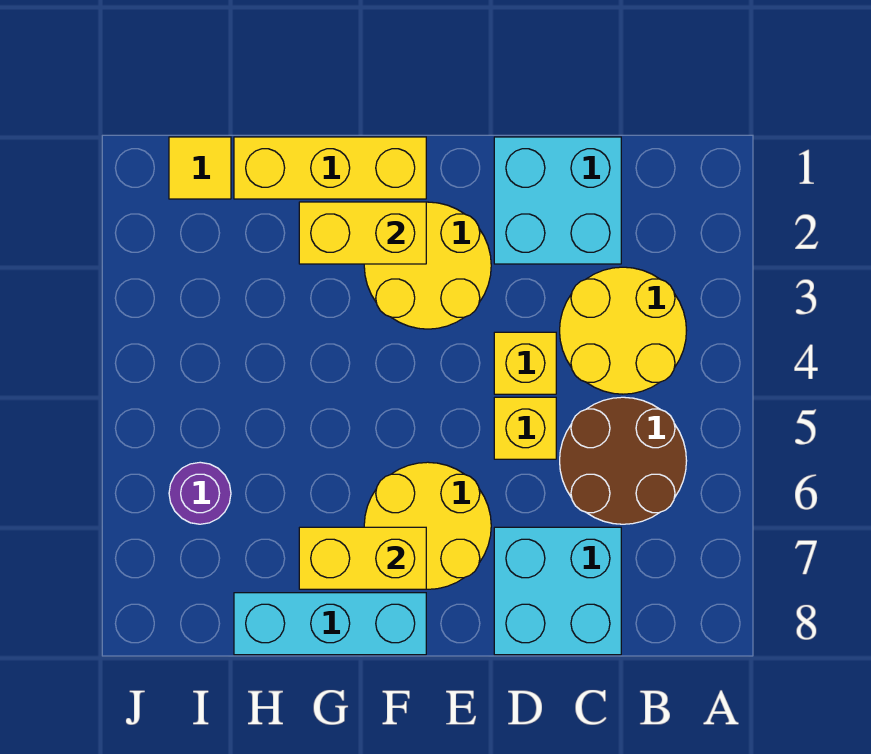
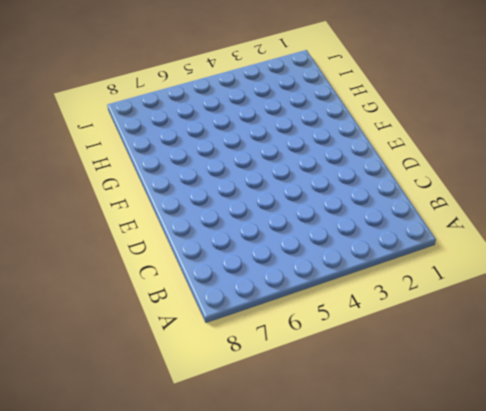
none -> yellow round brick B3:C4 level 1
none -> brown round brick B5:C6 level 1
none -> cyan brick C1:D2 level 1

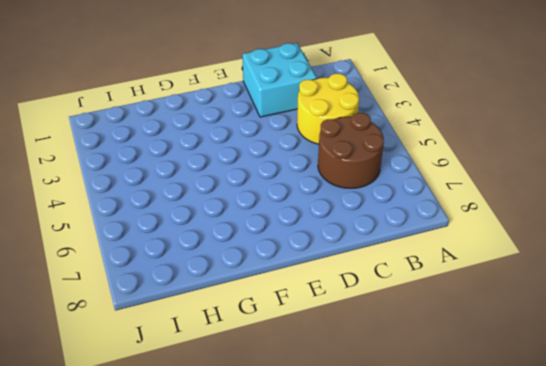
none -> cyan brick C7:D8 level 1
none -> yellow brick D4 level 1
none -> yellow brick D5 level 1

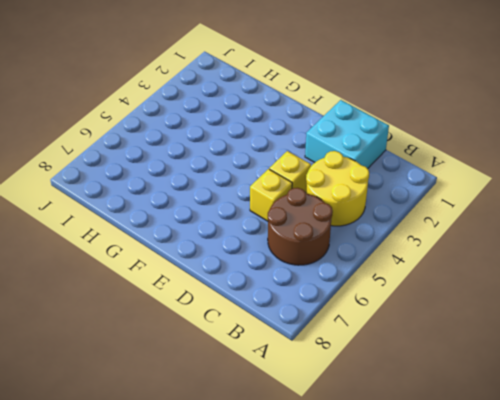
none -> cyan brick C7:D8 level 1
none -> yellow round brick E2:F3 level 1
none -> yellow round brick E6:F7 level 1

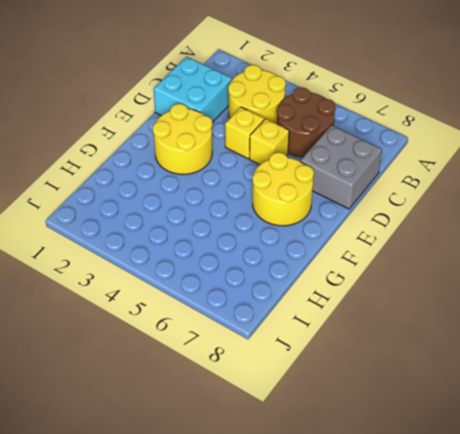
grey brick C7:D8 level 1 -> cyan brick C7:D8 level 1
none -> yellow brick F1:H1 level 1
none -> cyan brick F8:H8 level 1
none -> yellow tile I1 level 1

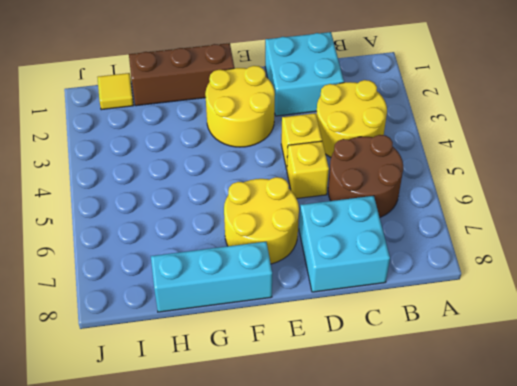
brown brick F1:H1 level 1 -> yellow brick F1:H1 level 1
none -> purple round brick I6 level 1
none -> yellow brick F2:G2 level 2
none -> yellow brick F7:G7 level 2

